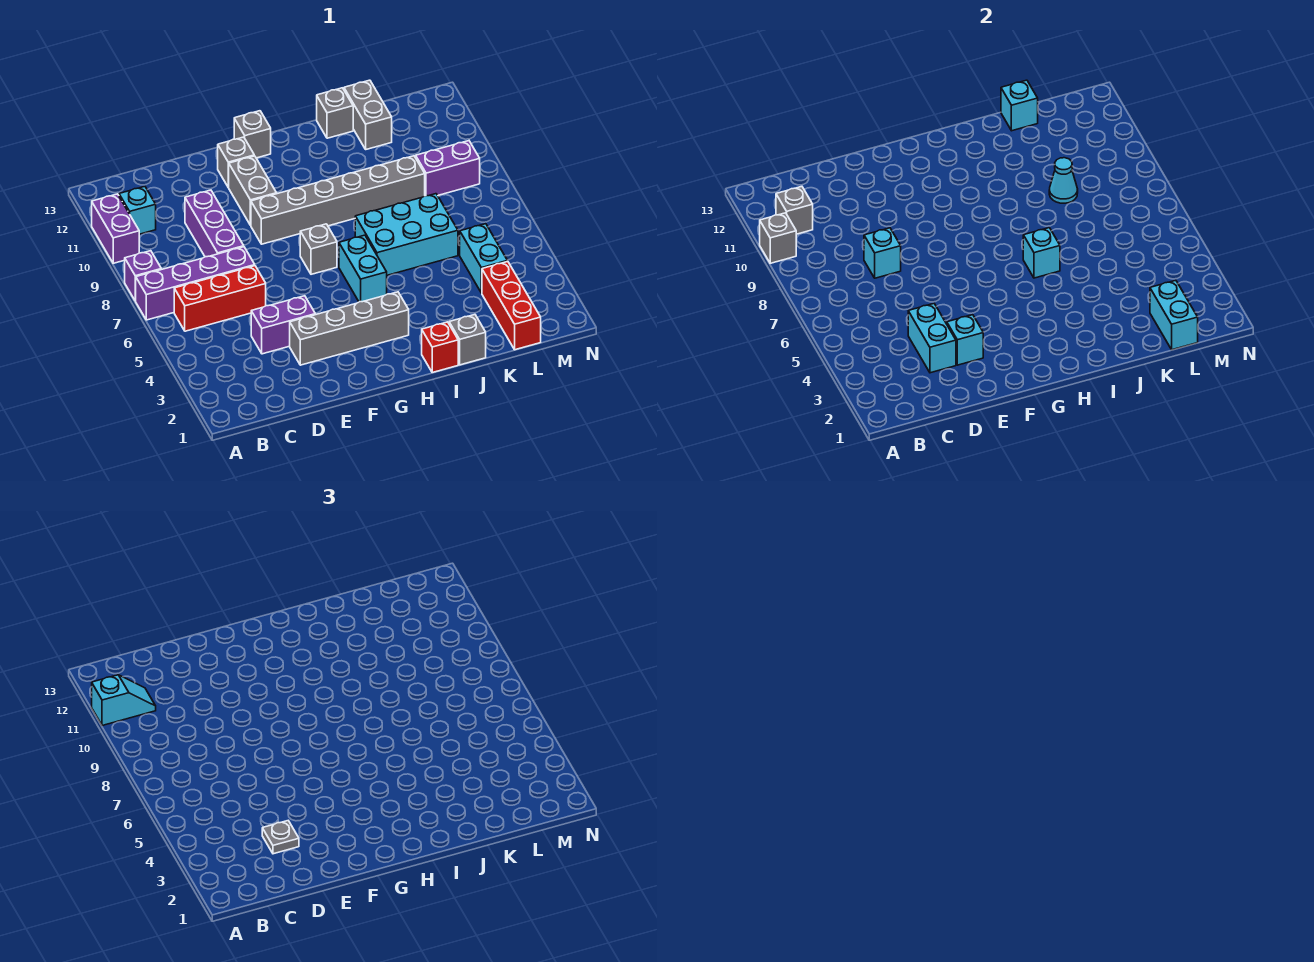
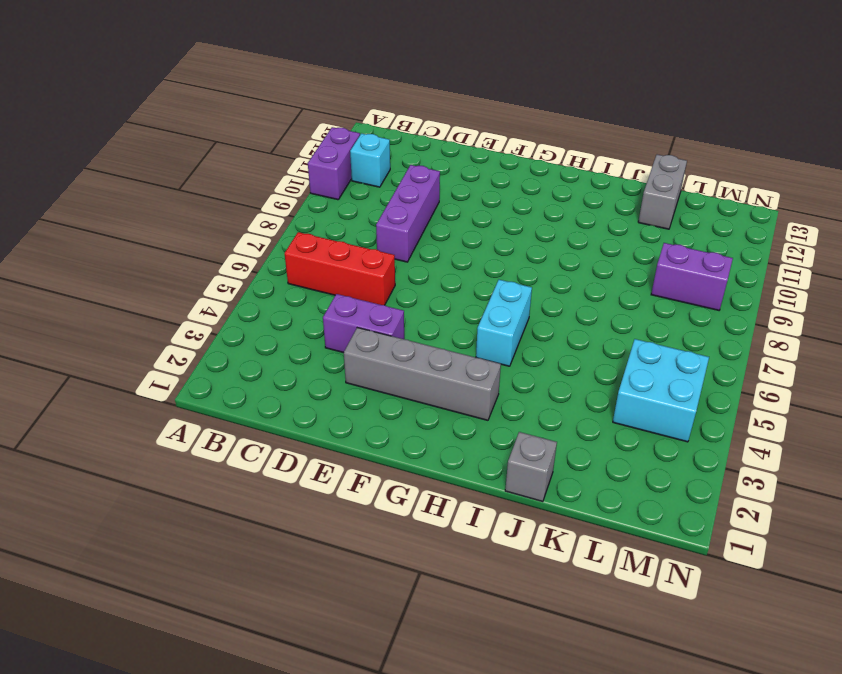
cyan brick L4:M5 level 1 -> cyan brick L4:L5 level 1
none -> purple brick A7:D7 level 1
none -> purple brick A8 level 1
none -> grey brick F9:K9 level 1
none -> grey brick F10:F11 level 1

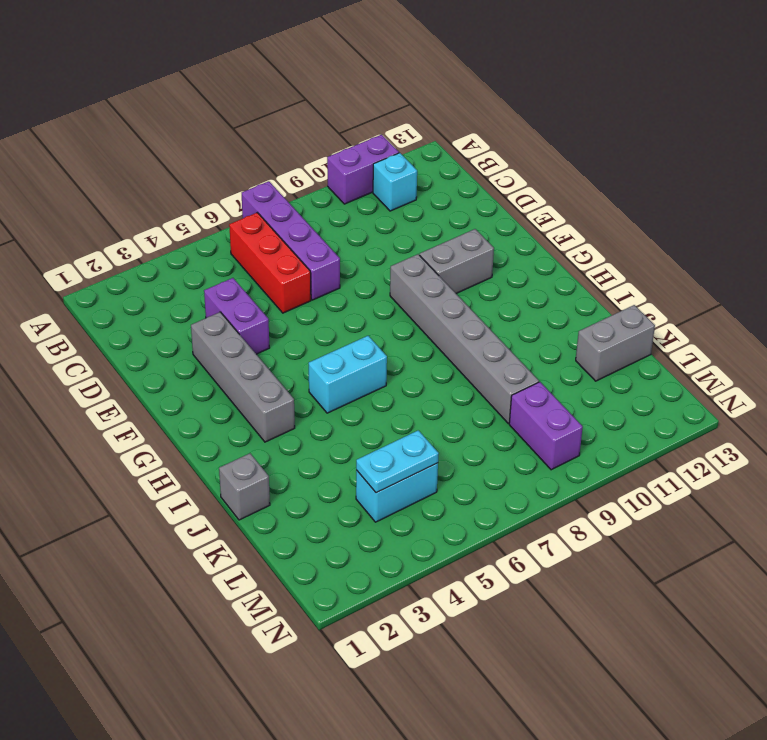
cyan plate L4:L5 level 2 -> none
none -> purple brick A8 level 1
none -> purple brick D8:D10 level 1
none -> grey brick F12 level 1
none -> grey brick G7 level 1

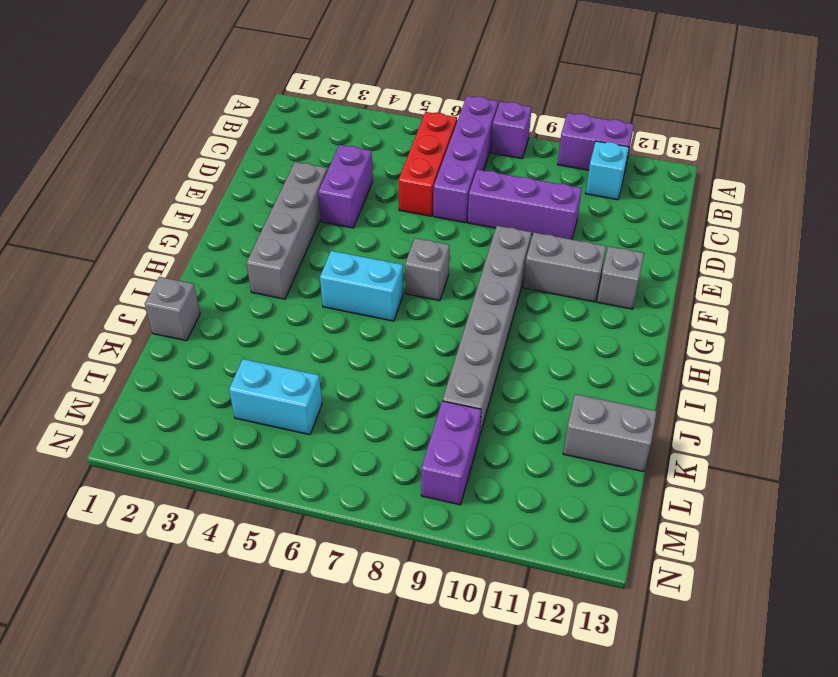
none -> grey brick G13 level 1
none -> red brick I1 level 1
none -> cyan brick I6:K7 level 1
none -> grey brick J13 level 1

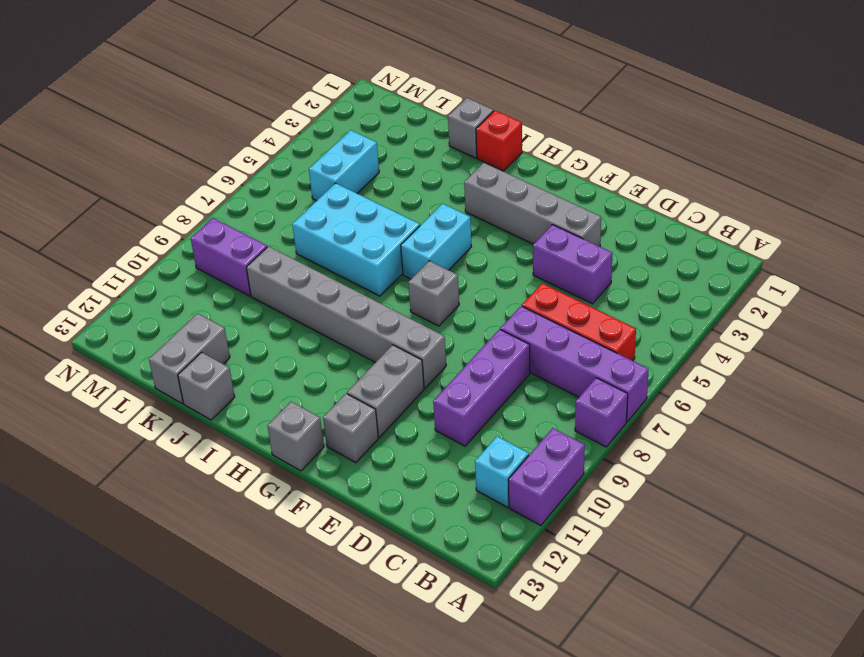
none -> red brick L1:L3 level 1
none -> grey brick A10 level 2
none -> grey brick B11 level 2
none -> cyan brick D3:D4 level 2

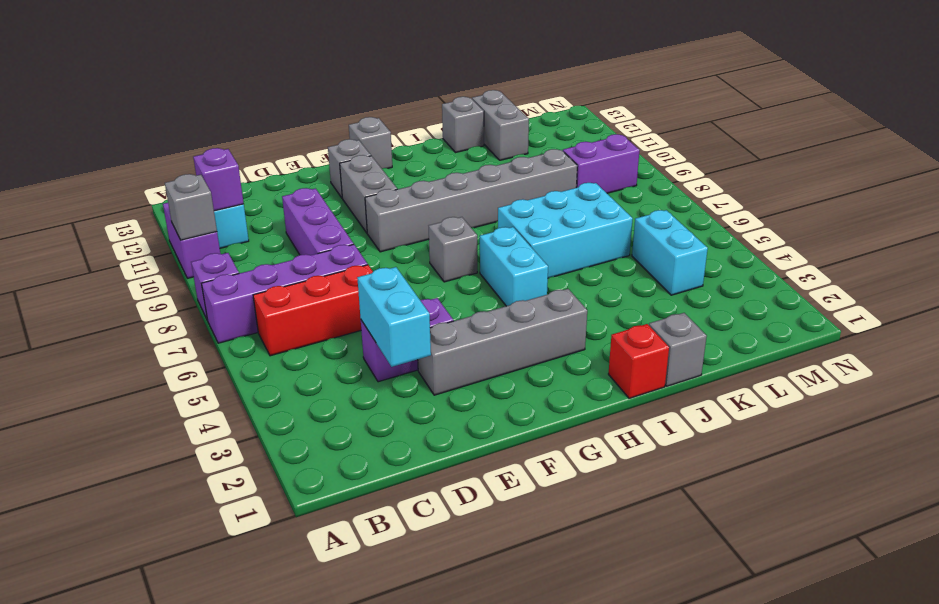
purple brick B11 level 2 -> grey brick B11 level 2
none -> red brick L1:L3 level 1
none -> cyan brick D8 level 2
none -> cyan brick E3 level 2
none -> cyan brick I6 level 2

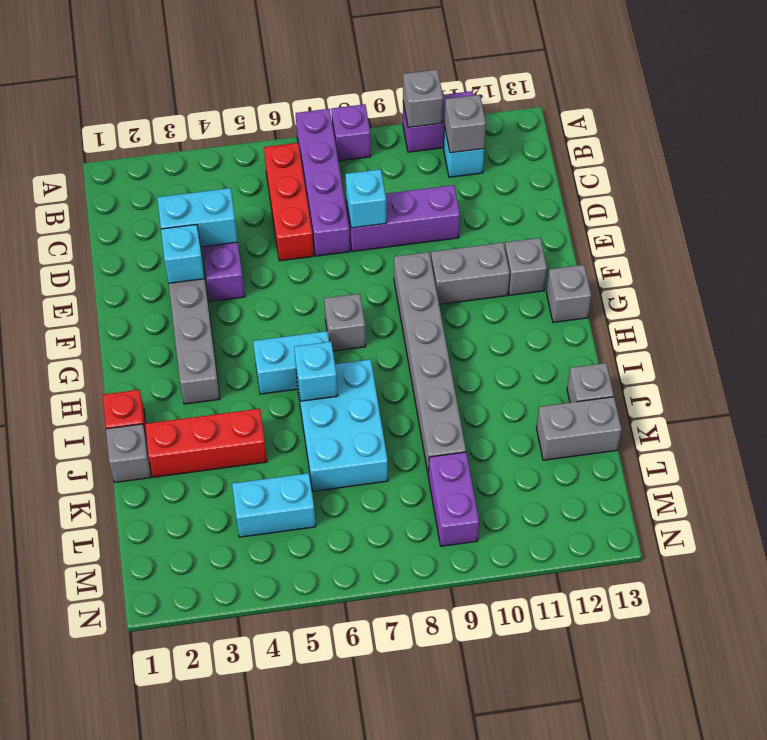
red brick J2:J4 level 1 -> red brick L1:L3 level 1
none -> cyan cone K9 level 2
none -> cyan brick K13 level 2
none -> cyan brick L1:L2 level 2
none -> cyan slope A11:B11 level 3 top A

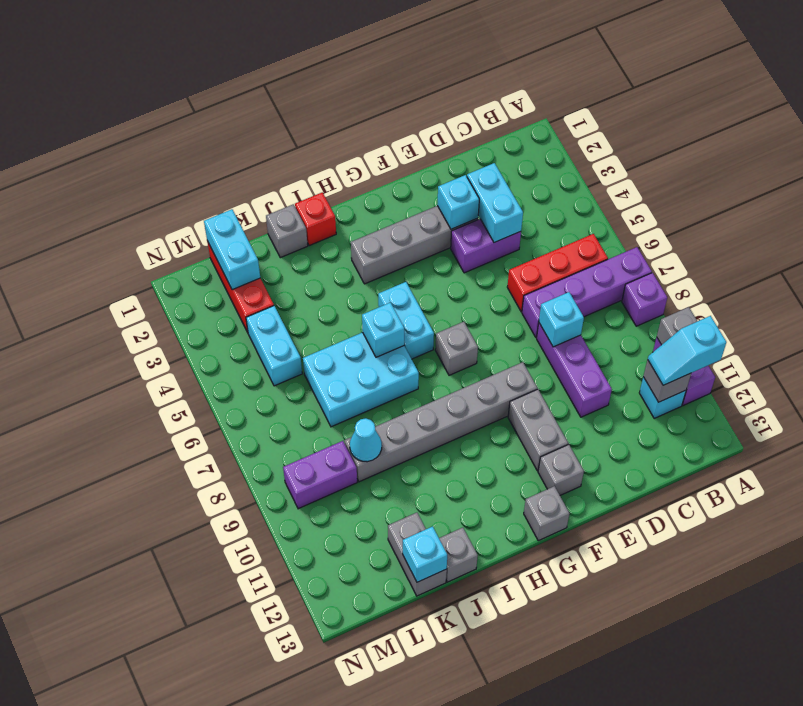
none -> grey plate D3 level 3

